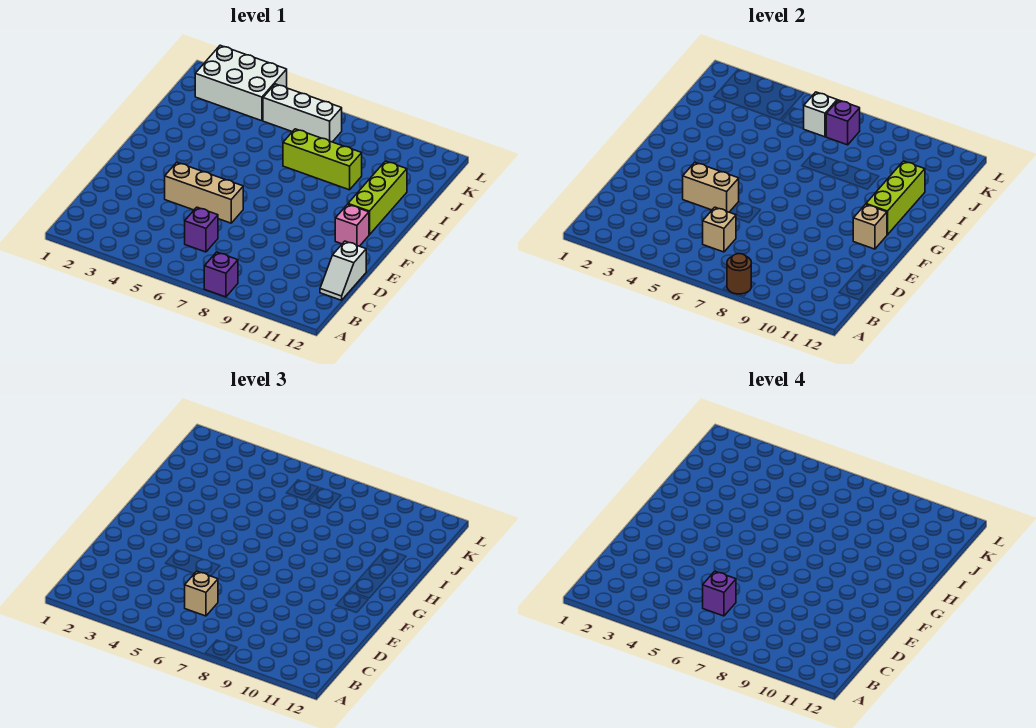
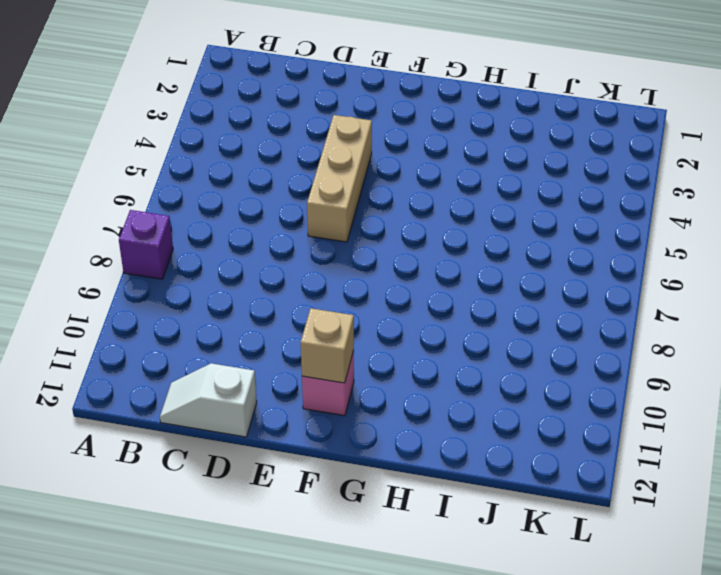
none -> purple brick C6 level 1
none -> lime brick G11:I11 level 1
none -> lime brick I7:I9 level 1

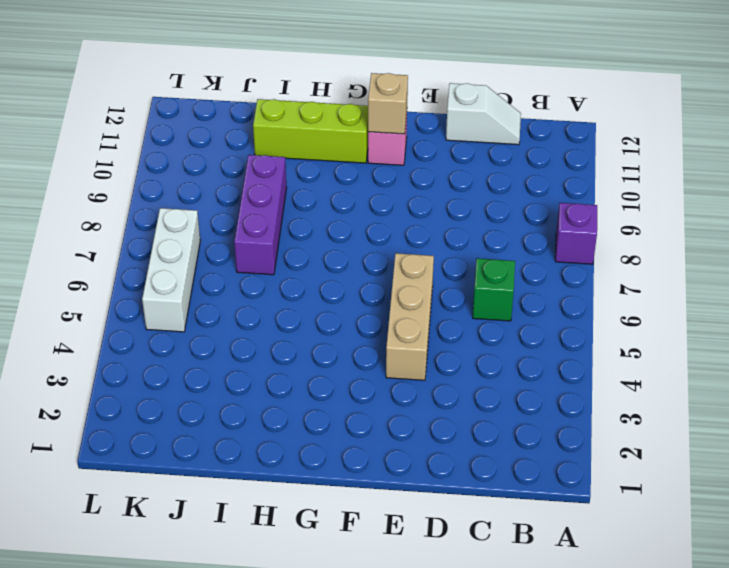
green brick C6 level 1 -> purple brick C6 level 1
purple brick I7:I9 level 1 -> lime brick I7:I9 level 1
none -> white brick K2:L4 level 1
none -> brown round brick A8 level 2
none -> tan brick C6 level 2

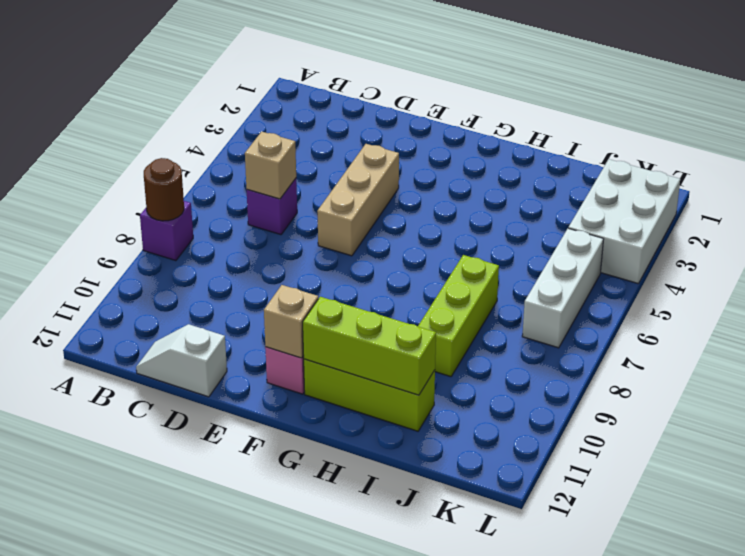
none -> tan brick E4:E5 level 2
none -> white brick K6 level 2
none -> purple brick K7 level 2

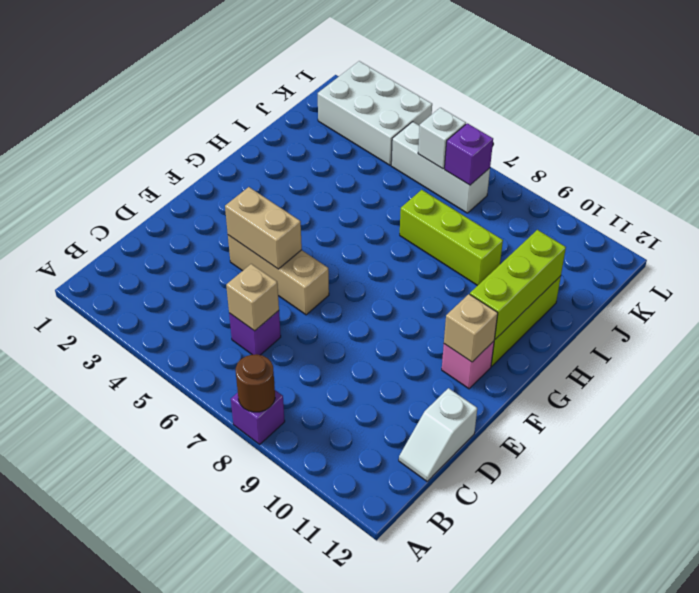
none -> tan brick C6 level 3
none -> purple brick C6 level 4

